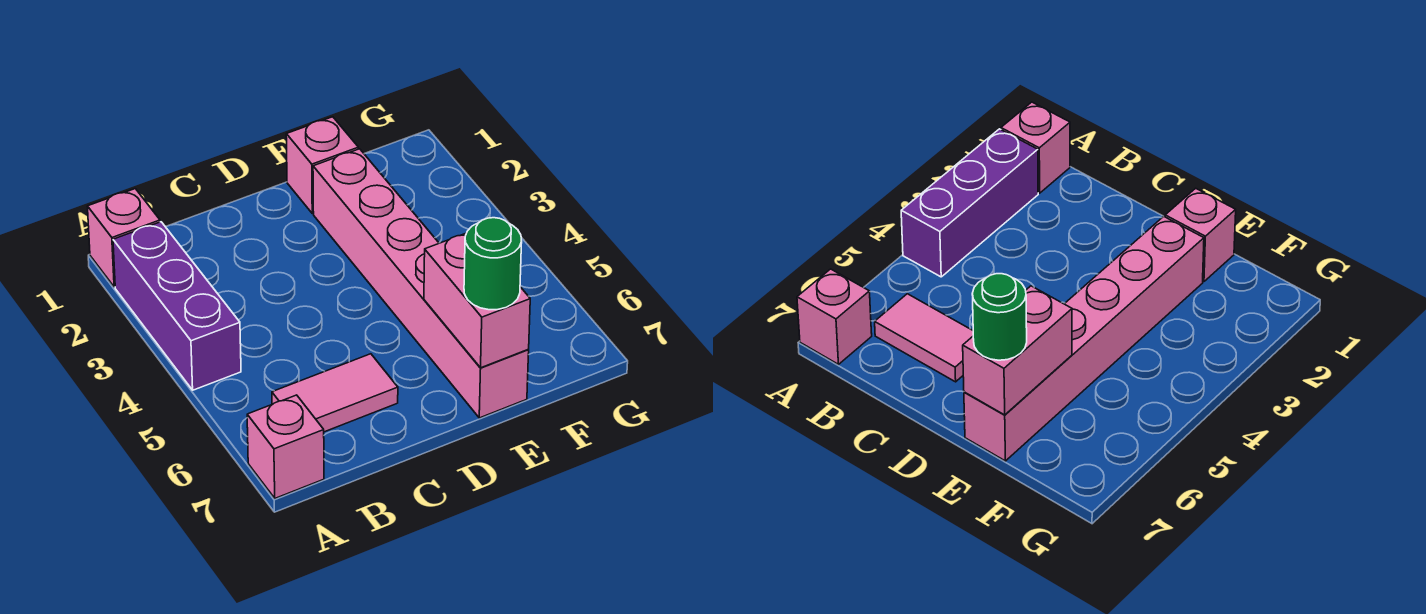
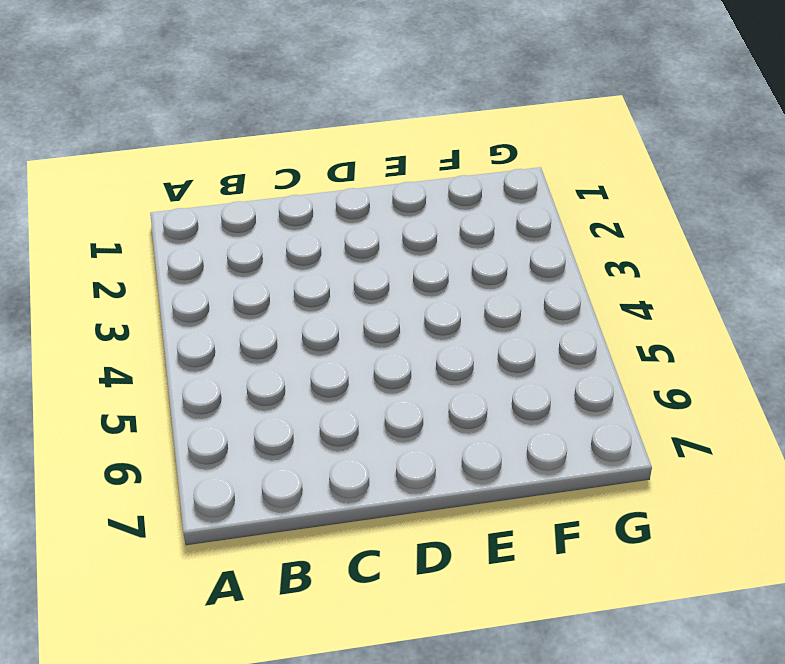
none -> pink brick A1 level 1
none -> purple brick A2:A4 level 1

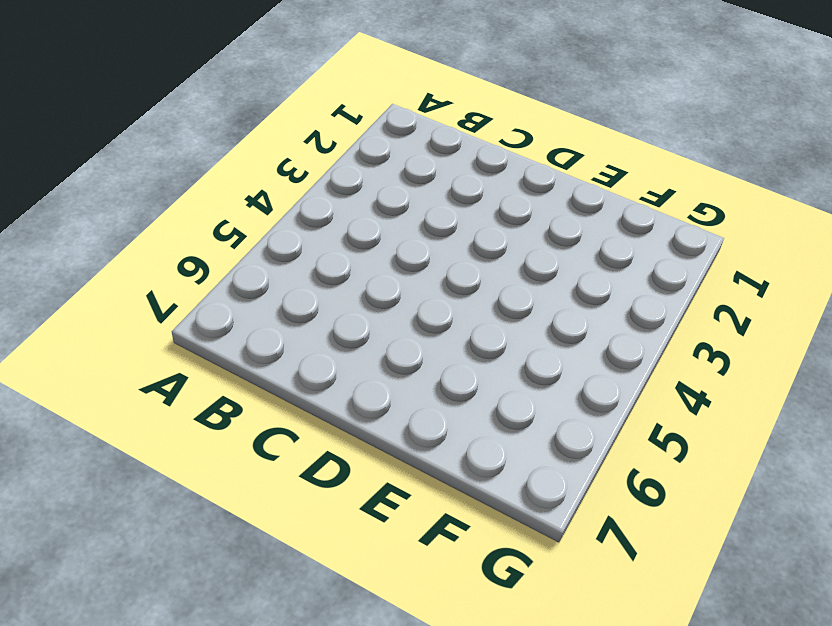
none -> pink brick A1 level 1
none -> purple brick A2:A4 level 1

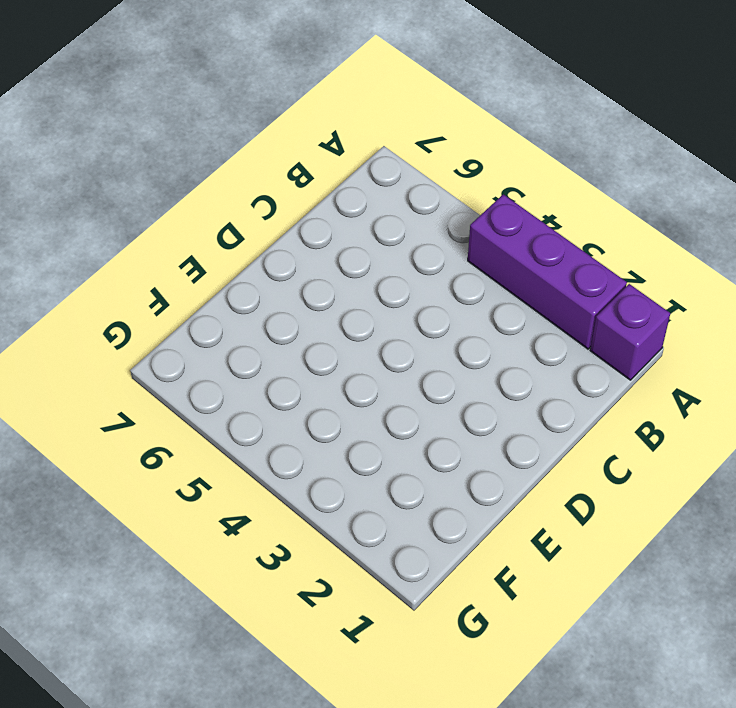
purple brick A1 level 1 -> pink brick A1 level 1
none -> pink brick A7 level 1
none -> pink tile B6:C6 level 1

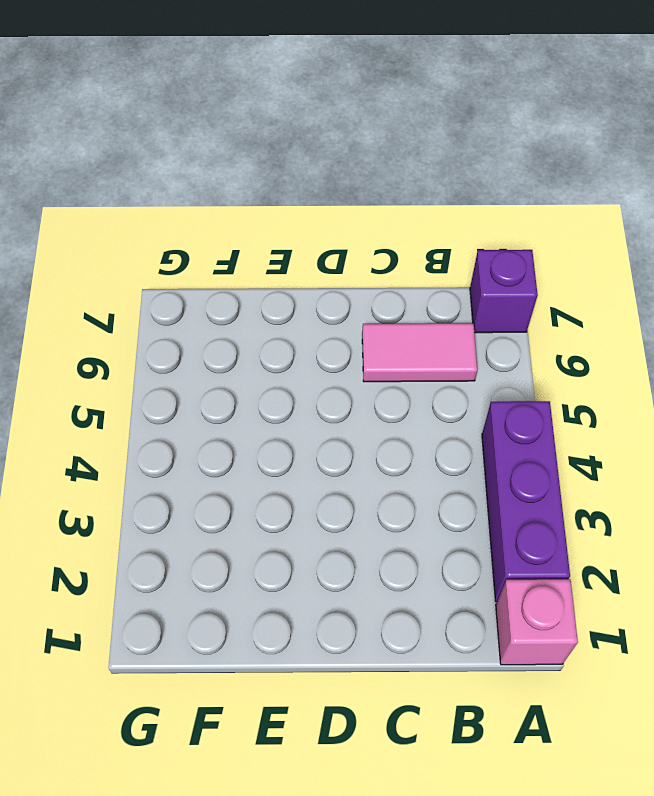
purple brick A7 level 1 -> pink brick A7 level 1
none -> pink brick E1 level 1
none -> pink brick E2:E7 level 1

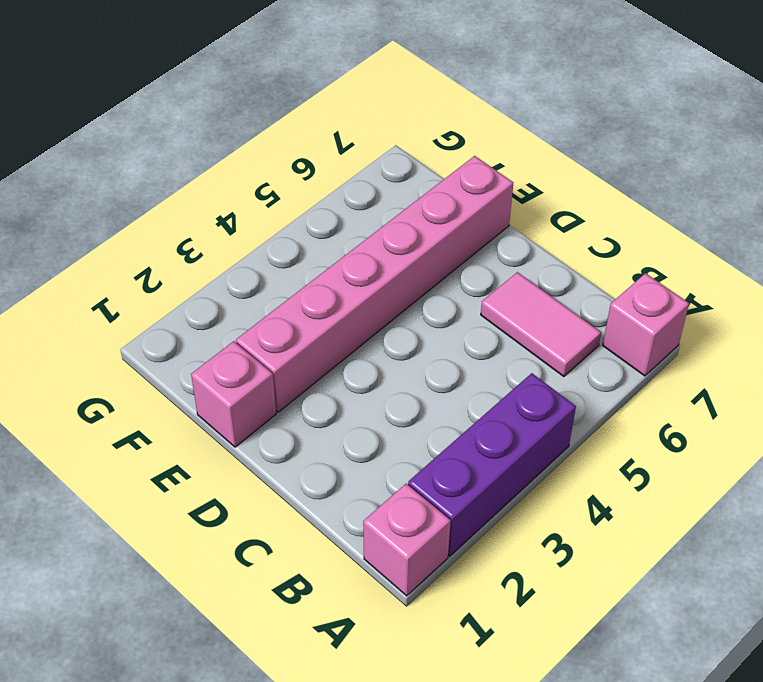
none -> pink brick E6:E7 level 2
none -> green round brick E7 level 3

